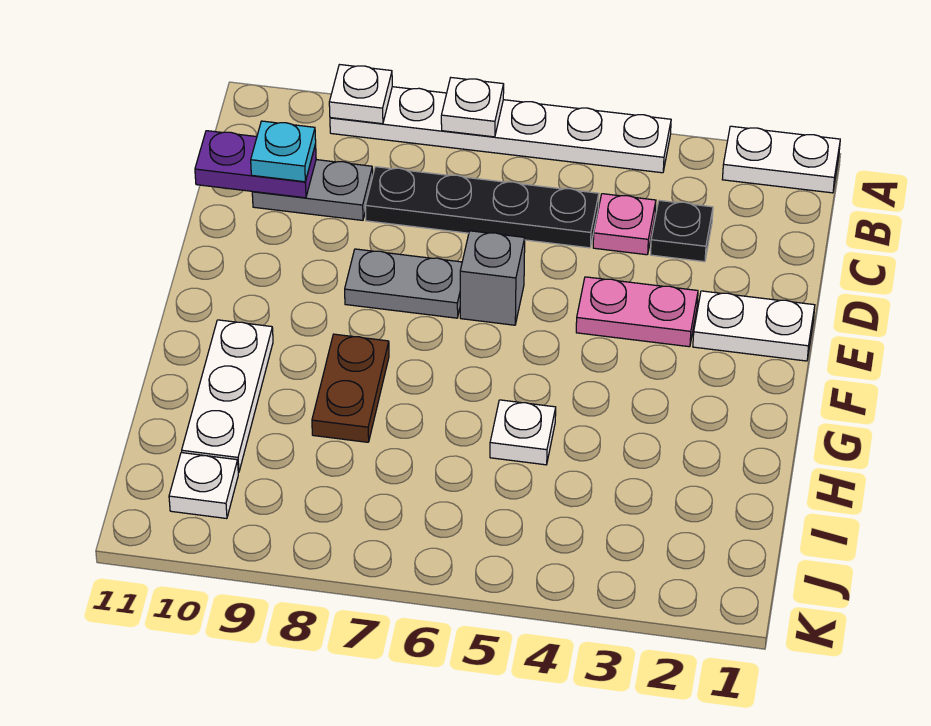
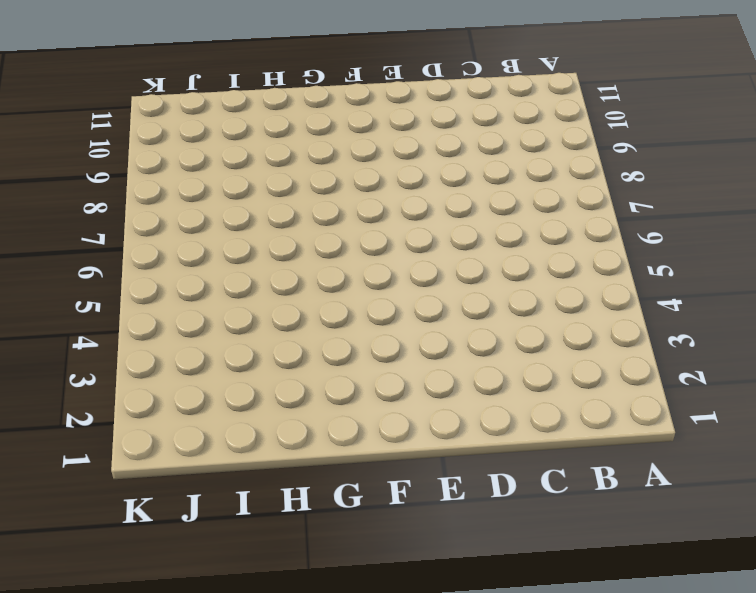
none -> white plate A1:A2 level 1
none -> white plate A4:A9 level 1
none -> black plate C3 level 1

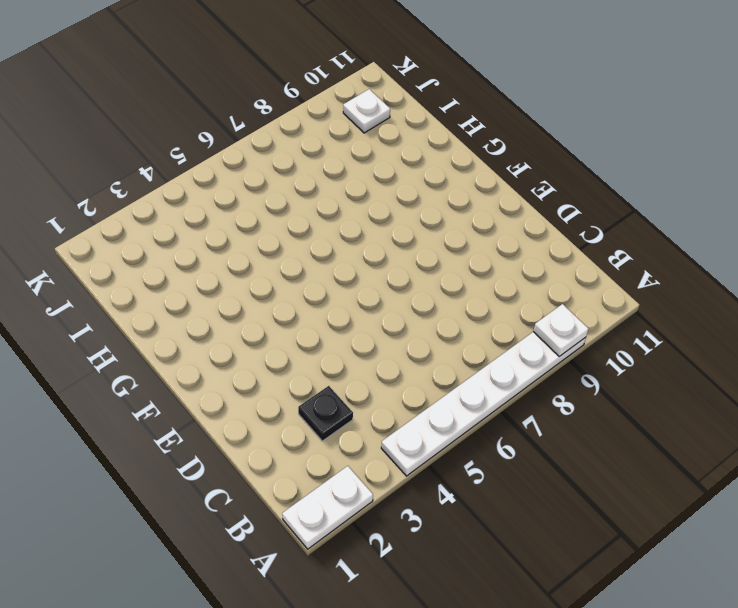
none -> pink plate C4 level 1
none -> black plate C5:C8 level 1
none -> grey plate C9:C10 level 1

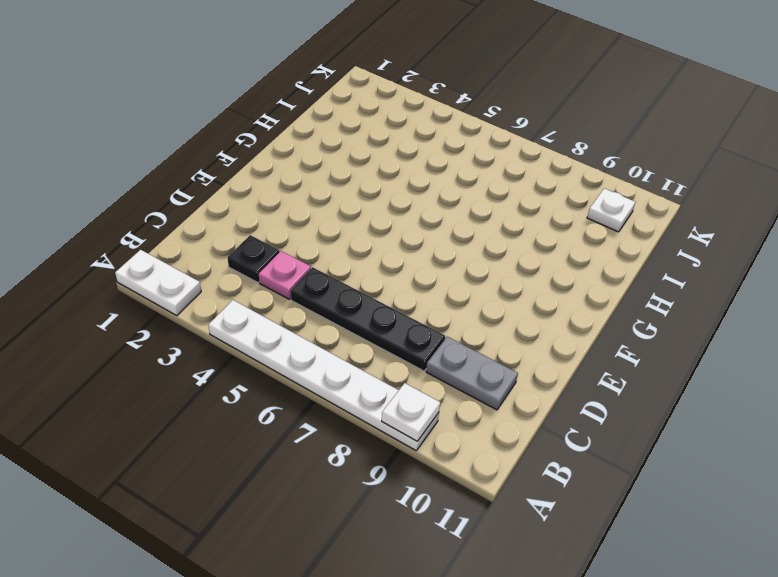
none -> white plate E1:E2 level 1
none -> pink plate E3:E4 level 1
none -> grey brick E6 level 1

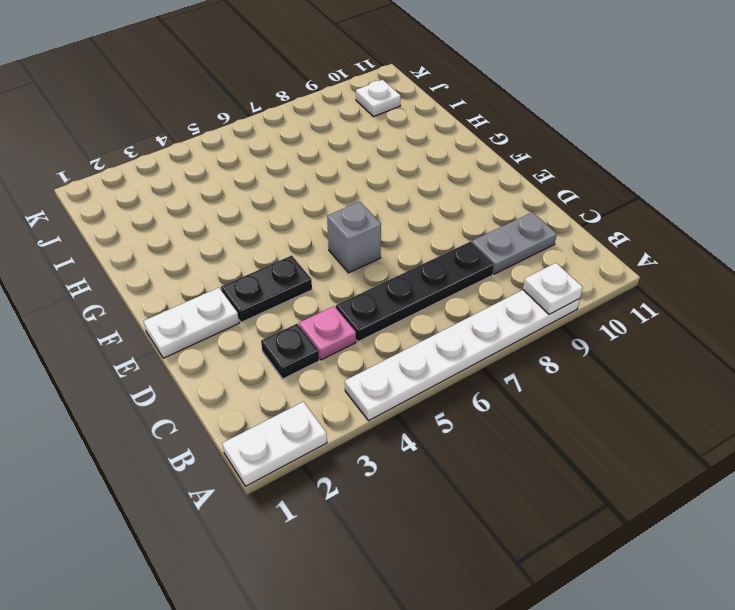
black plate E3:E4 level 1 -> pink plate E3:E4 level 1
none -> grey plate E7:E8 level 1
none -> brown plate G8:H8 level 1
none -> white plate G10:I10 level 1

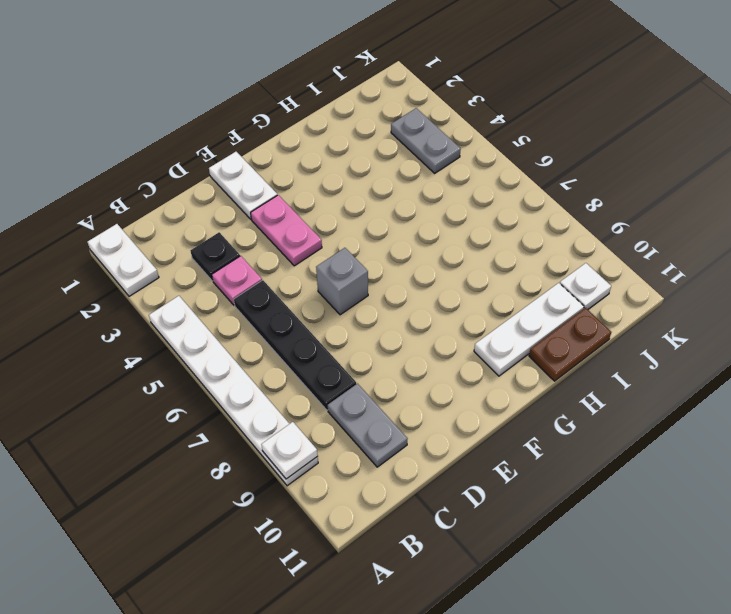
brown plate H11:I11 level 1 -> brown plate G8:H8 level 1
grey plate J3:J4 level 1 -> grey plate E7:E8 level 1
none -> white plate H5 level 1
none -> white plate A7 level 2
none -> purple plate C10:C11 level 2

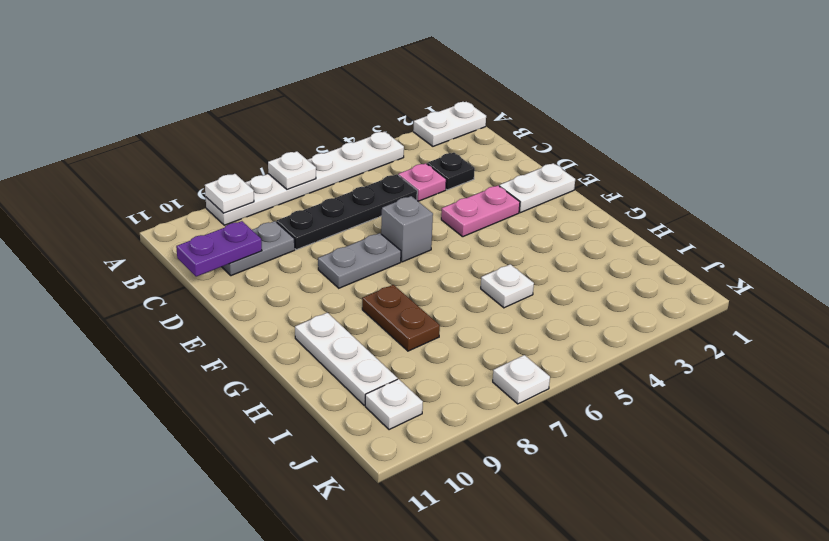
white plate K7 level 1 -> none
none -> cyan plate C10 level 3

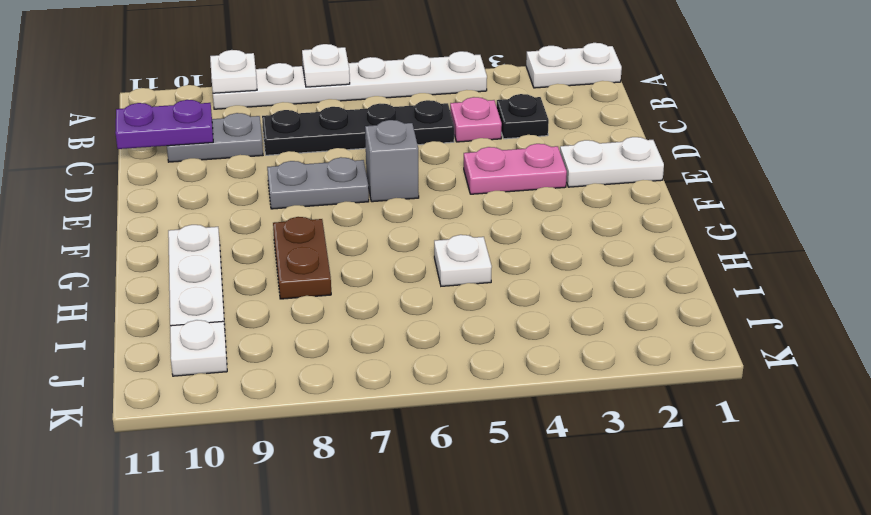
none -> cyan plate C10 level 3

